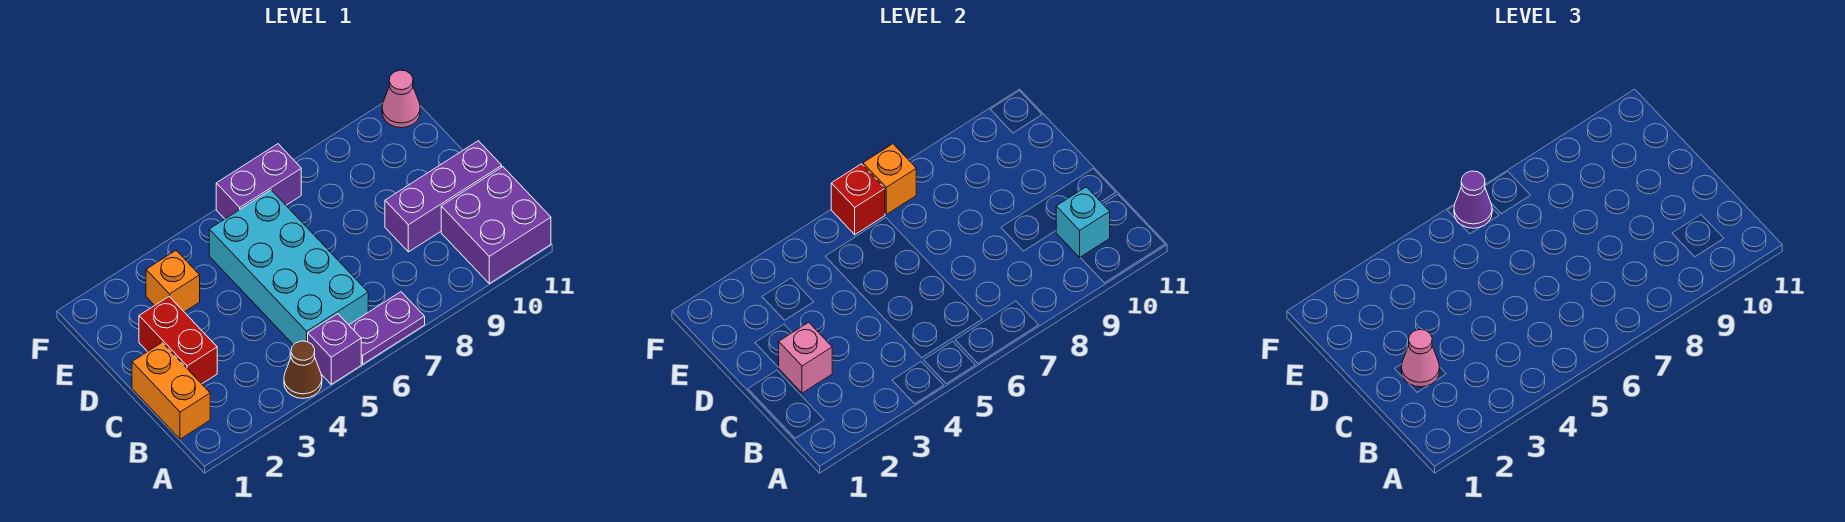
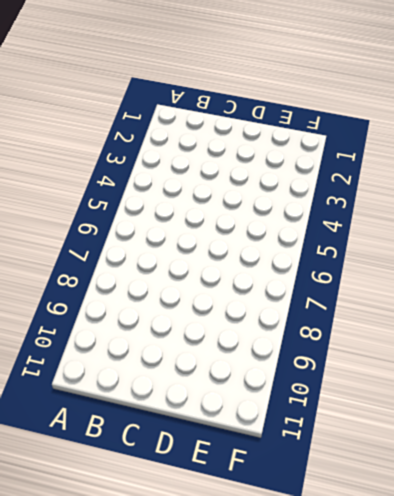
none -> brown cone A4 level 1
none -> purple brick A5 level 1
none -> purple plate A6:A7 level 1

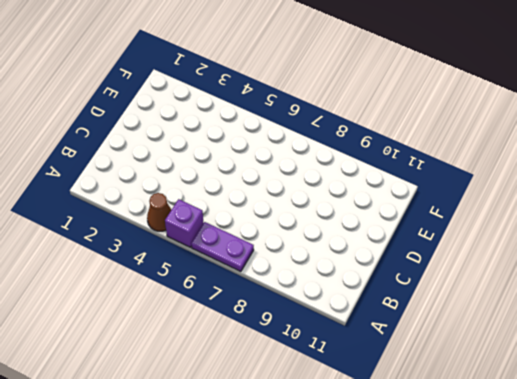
none -> purple brick A10:B11 level 1
none -> orange brick B1:C1 level 1
none -> cyan brick B5:E6 level 1

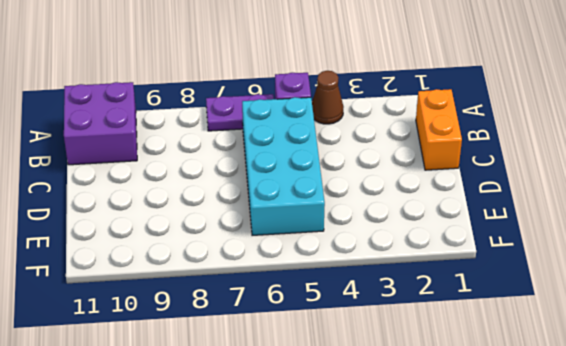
none -> red brick C2:D2 level 1
none -> purple brick C9:C11 level 1
none -> orange brick E3 level 1

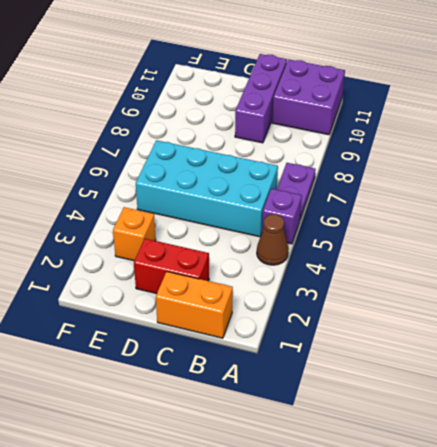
none -> purple brick F6:F7 level 1
none -> pink cone F11 level 1
none -> cyan brick B10 level 2

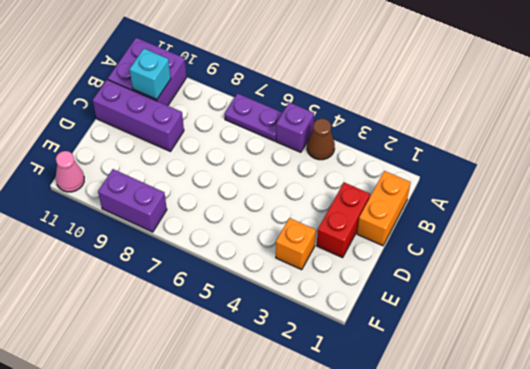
purple brick F8:F9 level 1 -> purple brick F6:F7 level 1
none -> cyan brick B5:E6 level 1
none -> pink brick C2 level 2
none -> red brick F6 level 2

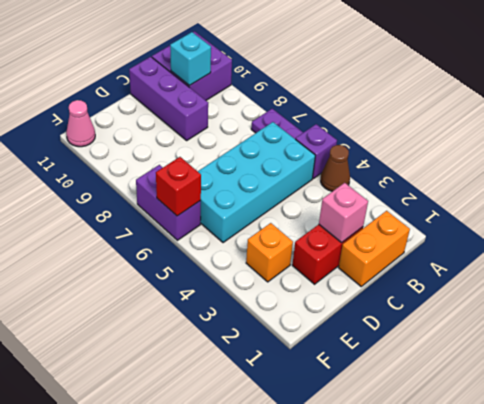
none -> orange brick F7 level 2
none -> pink cone C2 level 3
none -> purple cone F6 level 3

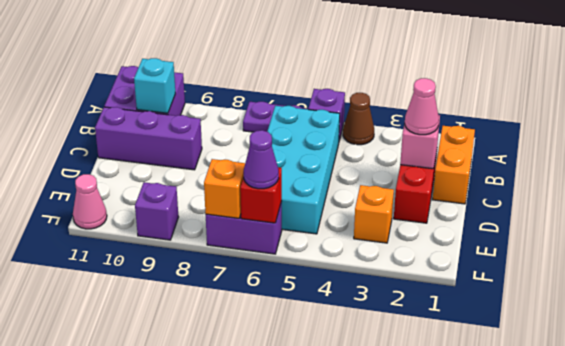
purple brick F9 level 1 -> none

